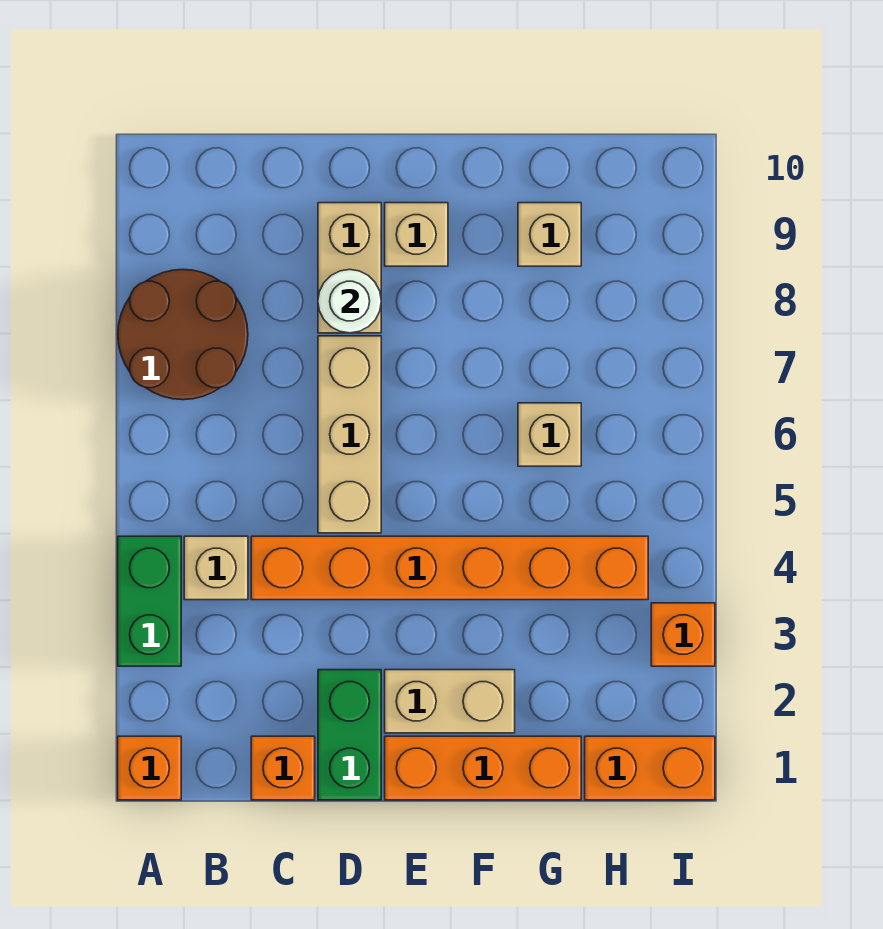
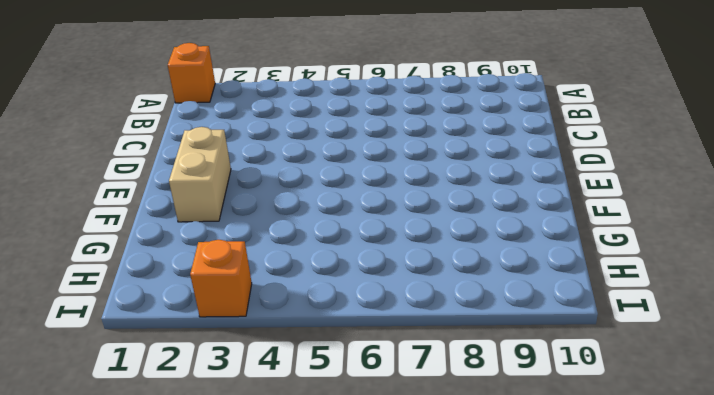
none -> green brick A3:A4 level 1
none -> brown round brick A7:B8 level 1
none -> tan brick B4 level 1

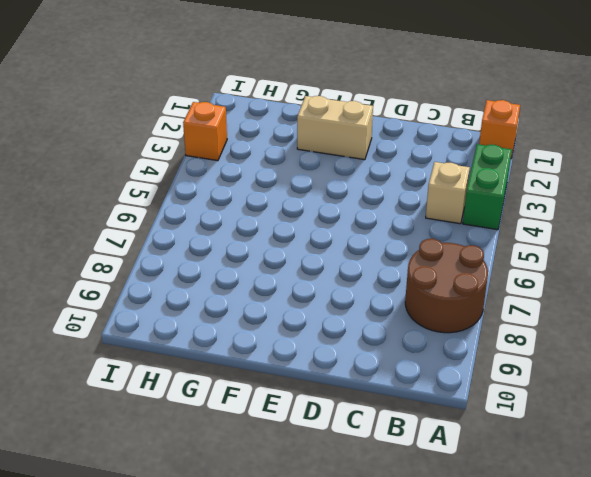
none -> orange brick C1 level 1
none -> orange brick C4:H4 level 1
none -> green brick D1:D2 level 1

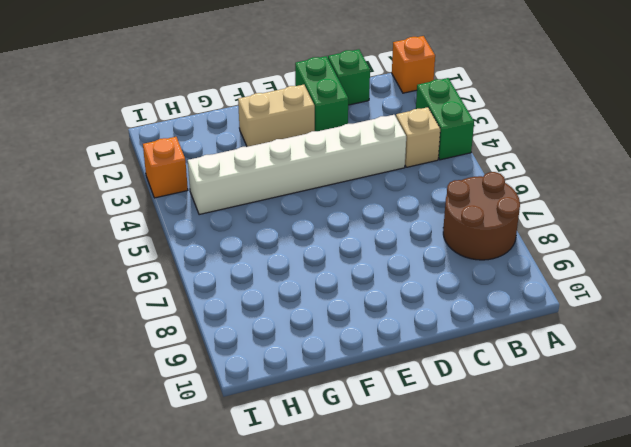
green brick C1 level 1 -> orange brick C1 level 1
white brick C4:H4 level 1 -> orange brick C4:H4 level 1
none -> tan brick D5:D7 level 1
none -> tan brick D8:D9 level 1
none -> orange brick E1:G1 level 1

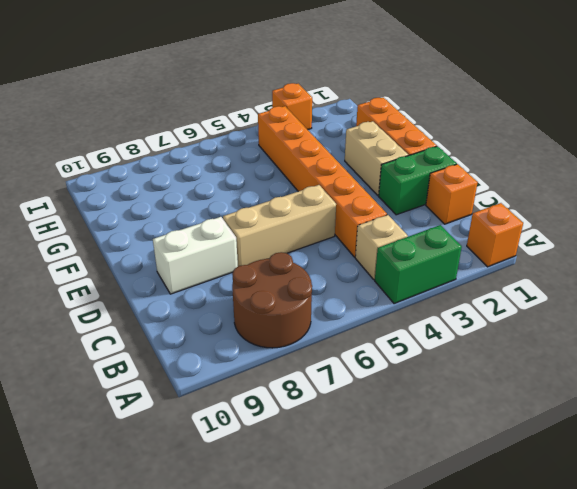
white brick D8:D9 level 1 -> tan brick D8:D9 level 1
none -> tan brick E9 level 1
none -> tan brick G6 level 1
none -> tan brick G9 level 1

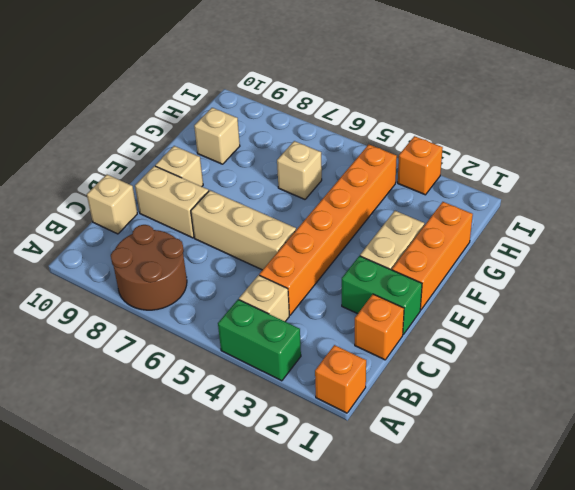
tan brick C10 level 1 -> none
none -> orange brick H1:I1 level 1
none -> white round brick D8 level 2

